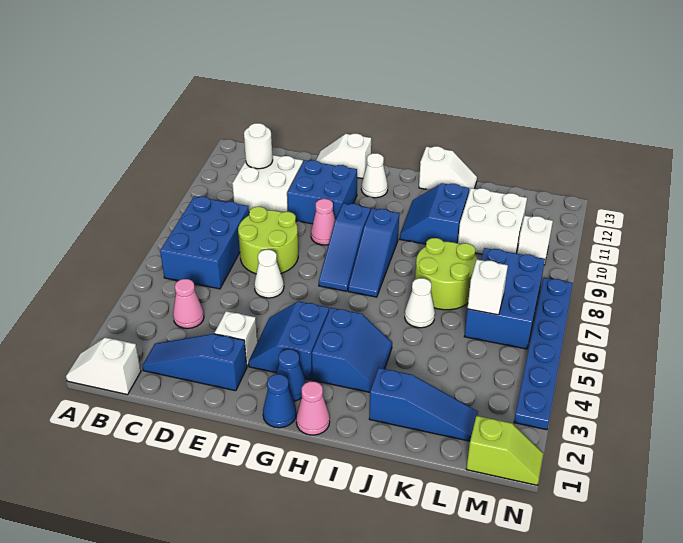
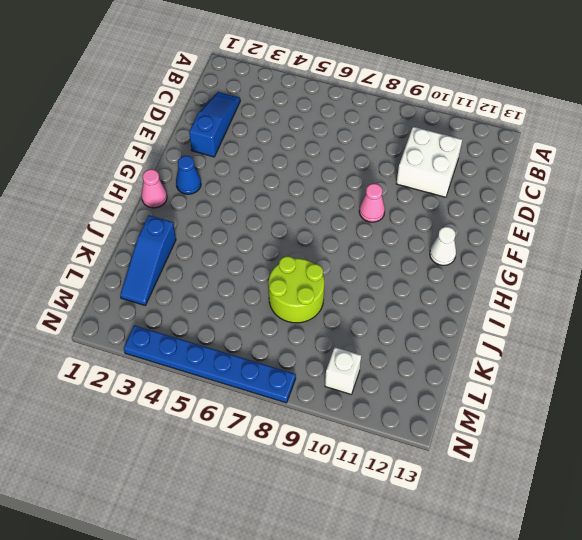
none -> white slope A1:B1 level 1 top B
none -> blue brick B6:C8 level 1
none -> pink cone C4 level 1
none -> lime round brick D7:E8 level 1

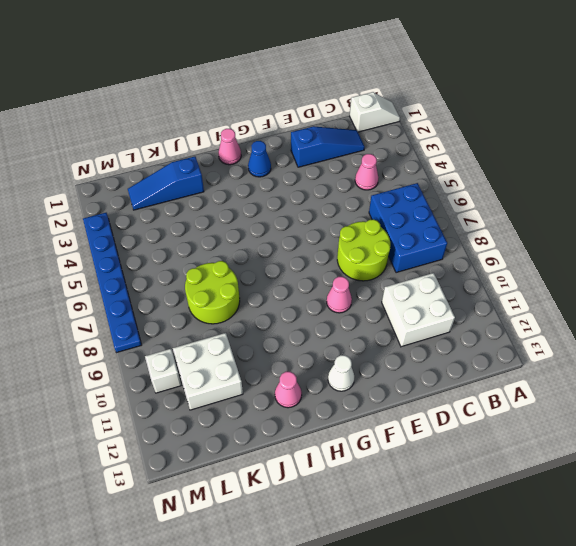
pink cone I12 level 1 -> none
none -> white brick E3 level 1
none -> white cone E6 level 1
none -> blue brick E10:F11 level 1
none -> white slope E13:F13 level 1 top F

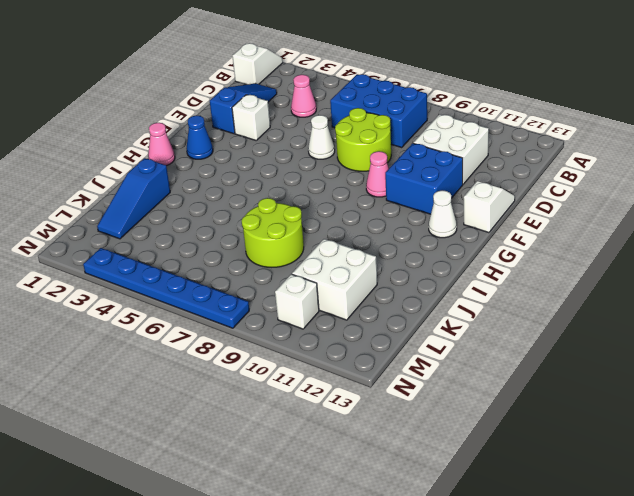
none -> blue slope F3:G4 level 1 top G
none -> blue cone G1 level 1
none -> blue slope G7:G9 level 1 top 9
none -> blue slope H3:I4 level 1 top H

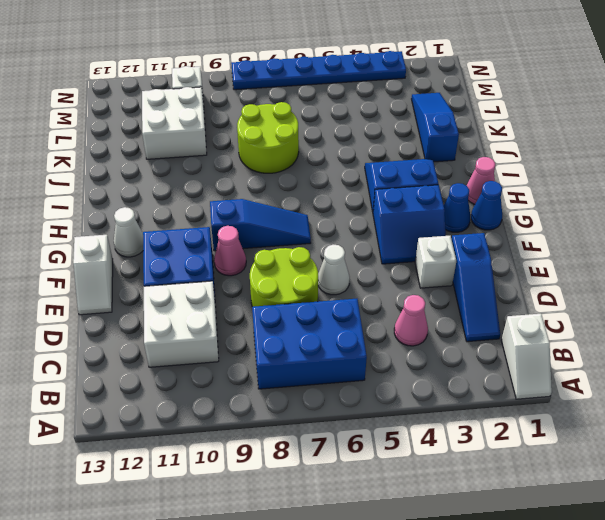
none -> blue slope H7:H9 level 1 top 9
none -> blue slope I10:J11 level 1 top J
none -> white slope I13:J13 level 1 top I
none -> white cone J6 level 1

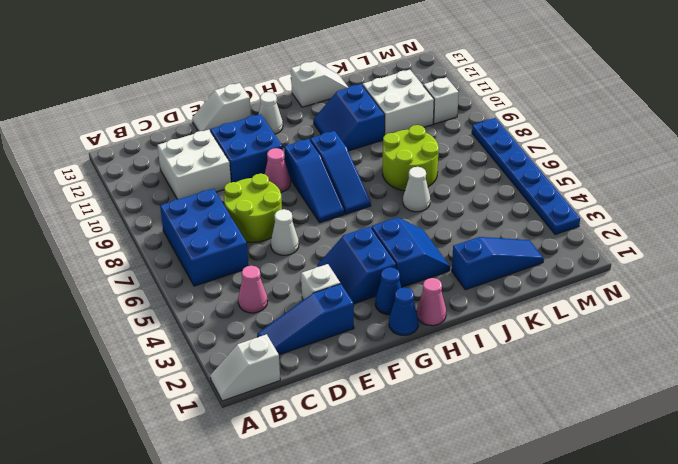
none -> blue brick L6:M8 level 1
none -> lime slope M1:N1 level 1 top M
none -> white round brick C11 level 2
none -> white brick L6 level 2

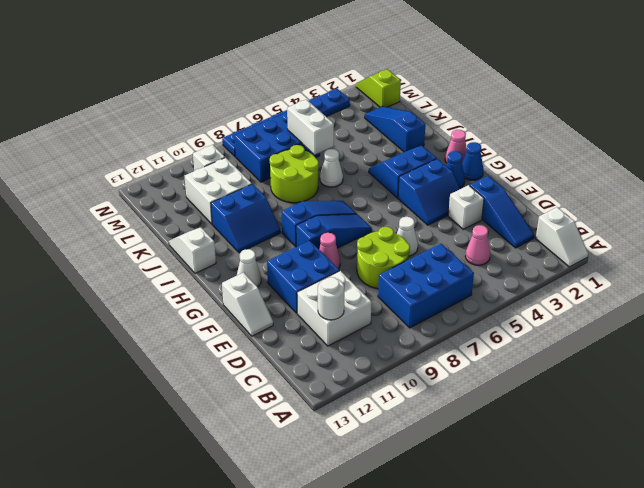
white brick K6:L6 level 2 -> white brick L6 level 2

